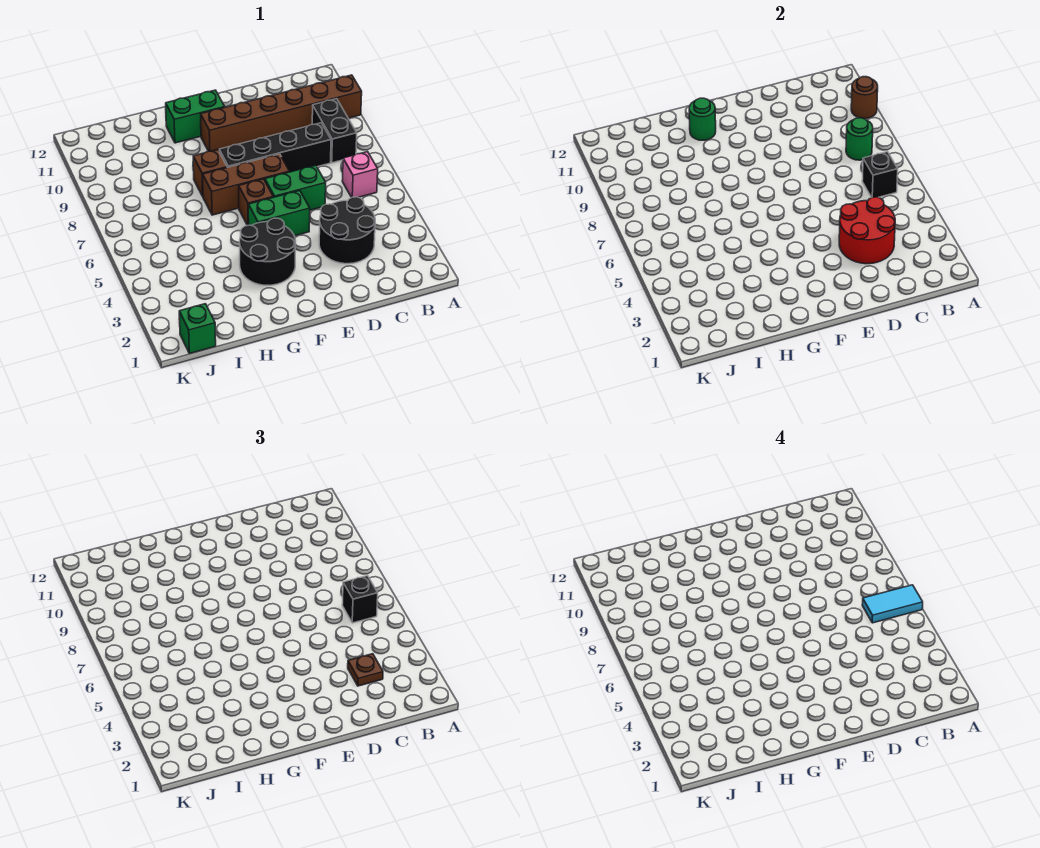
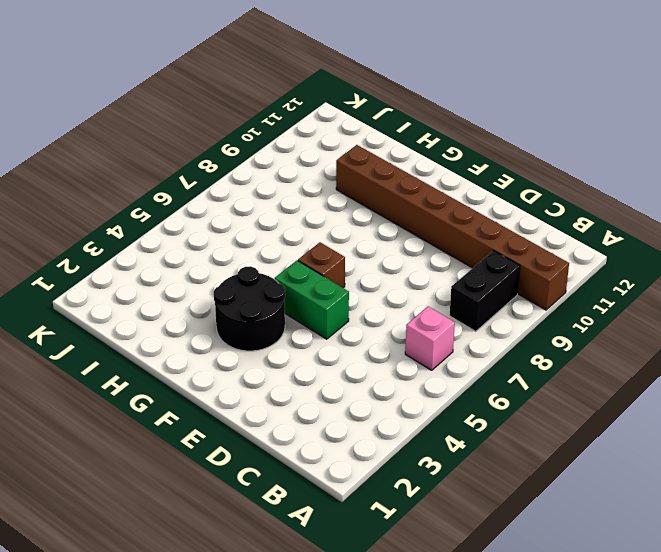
brown brick A10:H10 level 1 -> brown brick A10:F10 level 1
none -> black round brick C3:D4 level 1
none -> black brick C8:F8 level 1
none -> green brick D6:E6 level 1

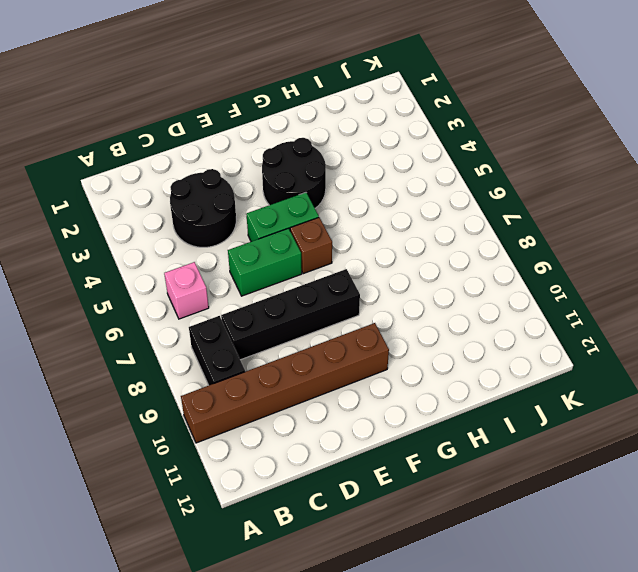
none -> brown brick E7:G7 level 1
none -> green brick F11:G11 level 1
none -> brown brick G8 level 1

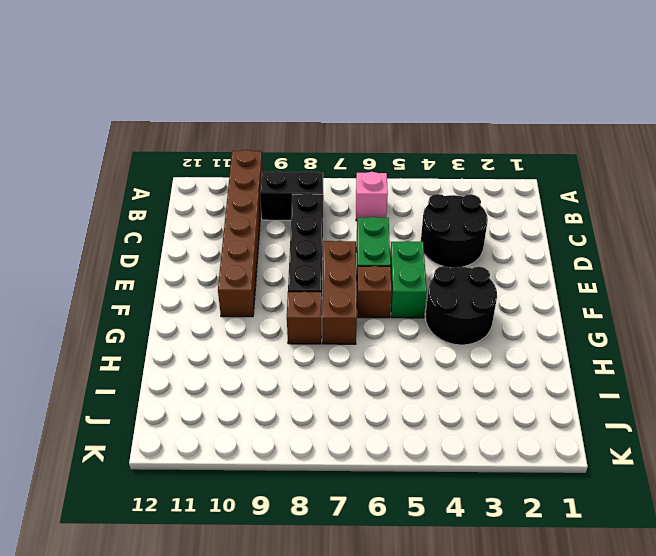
none -> green brick F11:G11 level 1
none -> green brick J1 level 1
none -> brown round brick A10 level 2

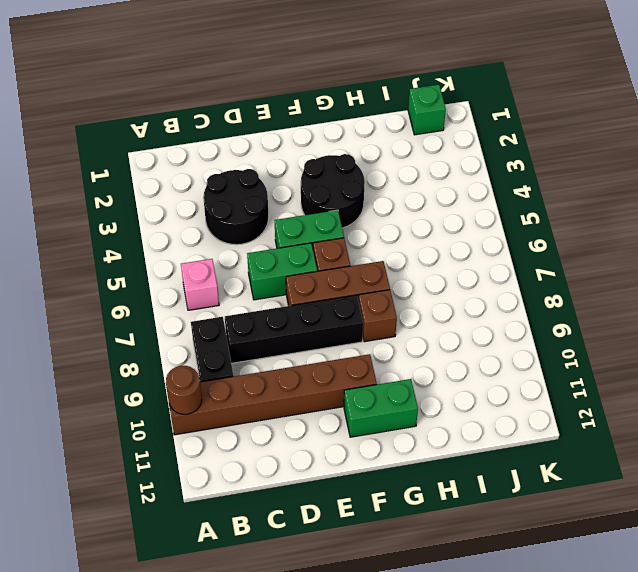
none -> black brick B6 level 2
none -> green round brick B8 level 2
none -> red round brick C3:D4 level 2

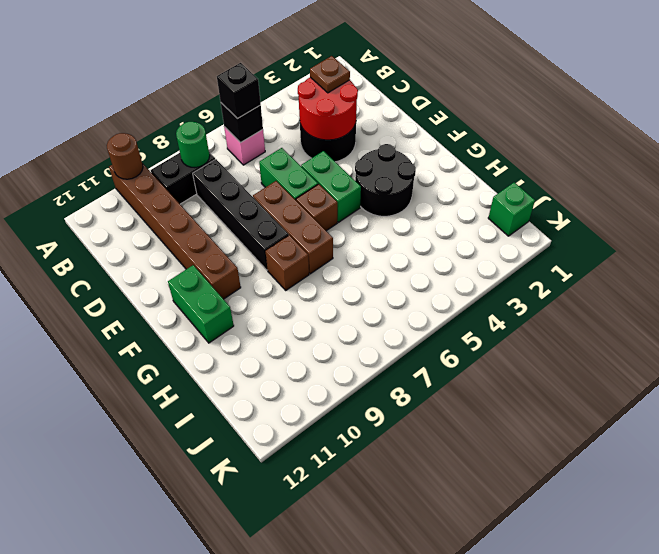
none -> green round brick G11 level 2
none -> cyan tile A6:B6 level 4

